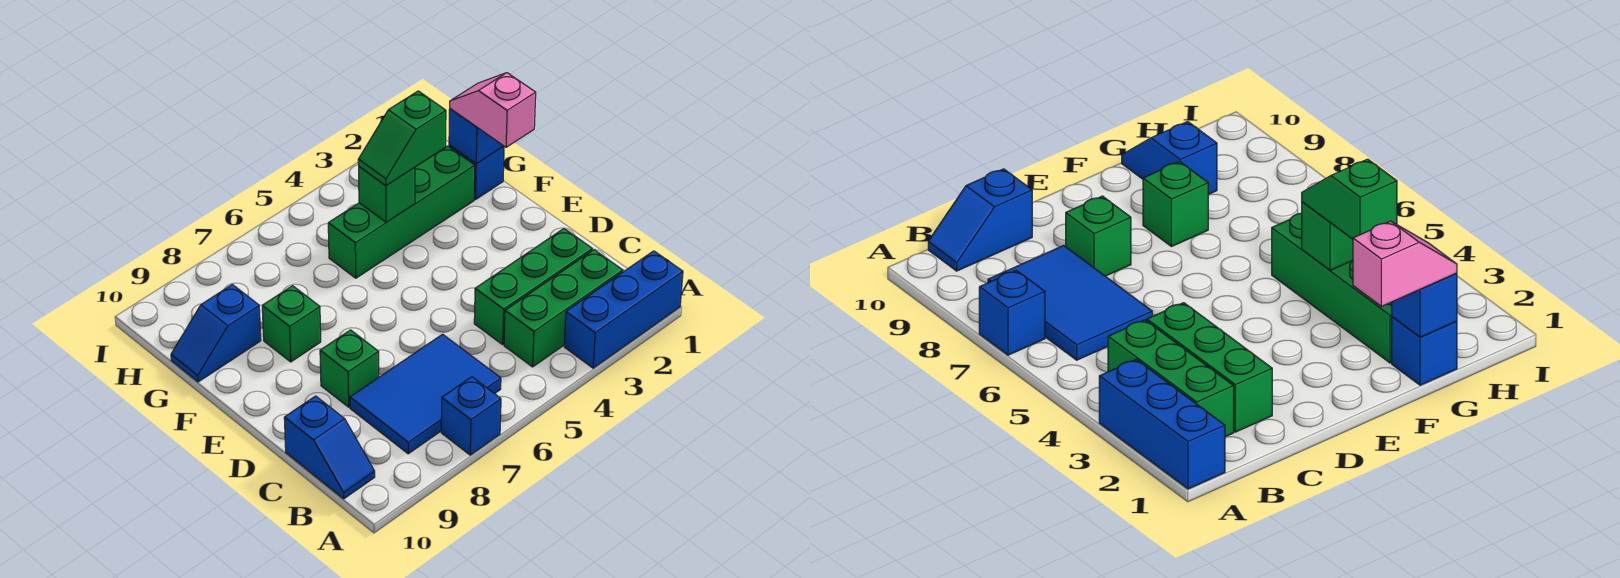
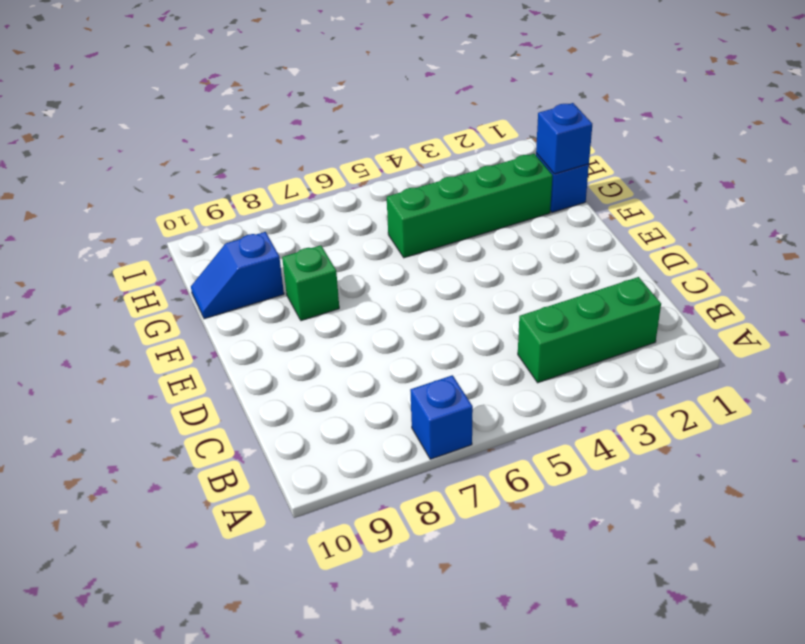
none -> blue brick A1:A3 level 1
none -> blue tile B6:C8 level 1
none -> blue slope B10:C10 level 1 top C

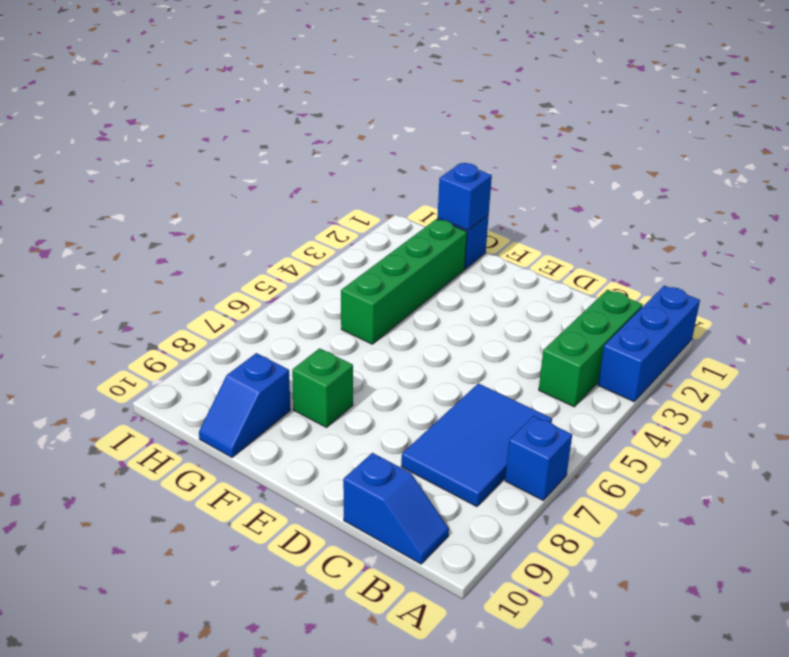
none -> green brick C2:C4 level 1
none -> green brick D8 level 1
none -> green brick G4 level 2

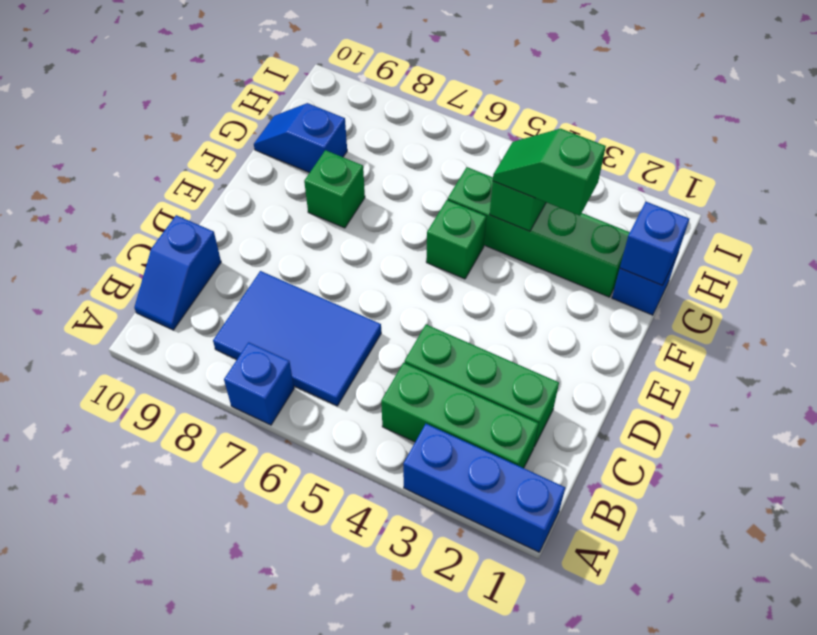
green brick F5 level 1 -> green brick D8 level 1
none -> pink slope F1:G1 level 3 top F

